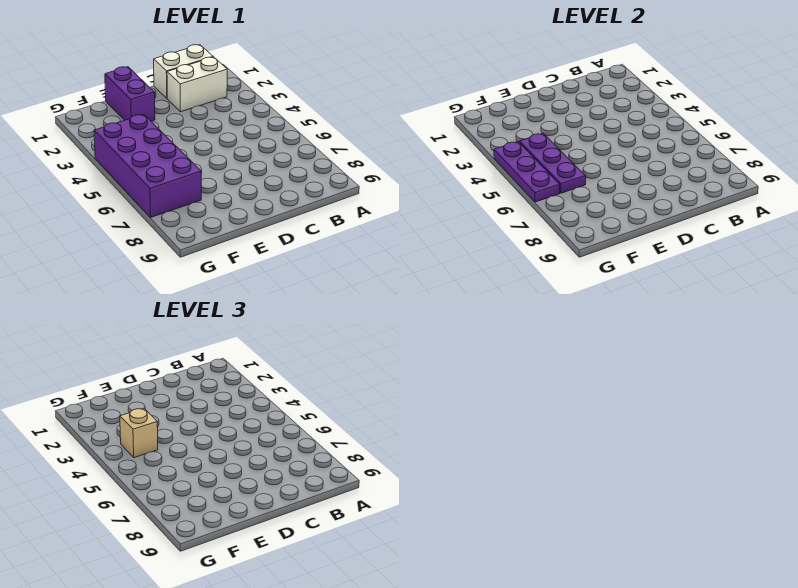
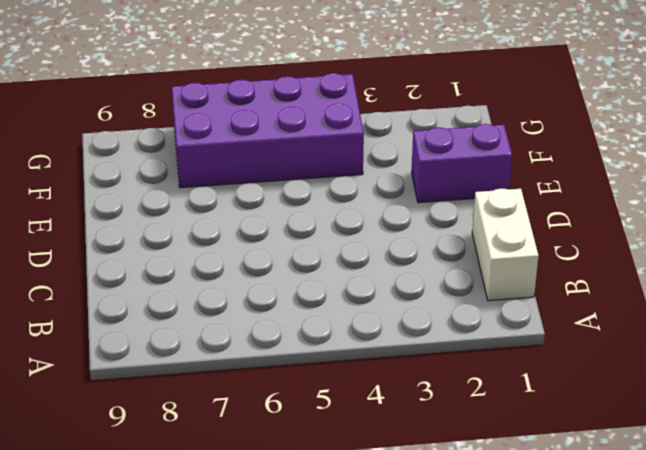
none -> white brick B2:C2 level 1
none -> purple plate F4:F6 level 2

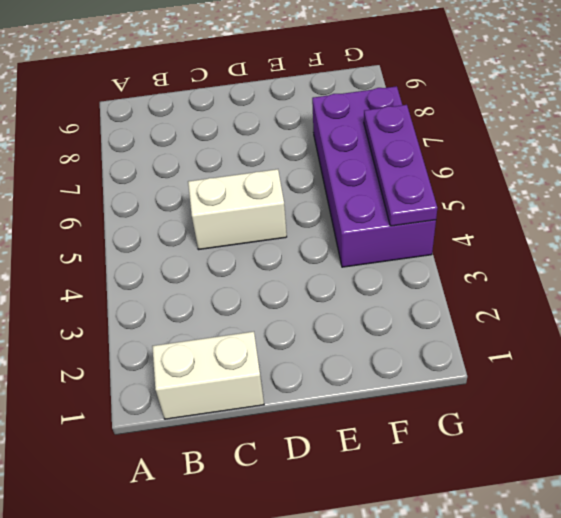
white brick C5:D5 level 1 -> white brick B2:C2 level 1
none -> purple brick E1:E2 level 1
none -> purple plate F4:F6 level 2

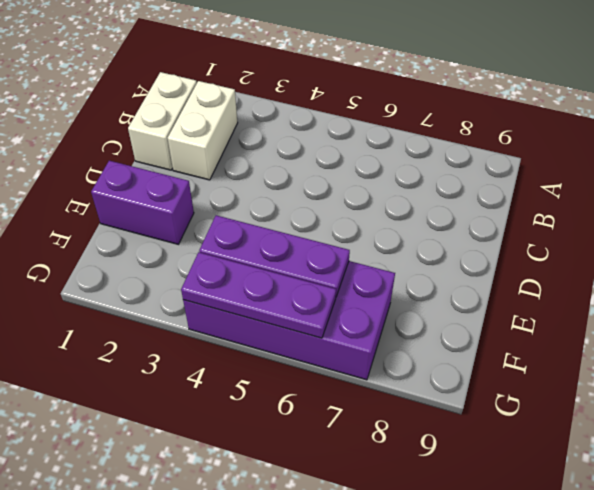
none -> tan brick F4 level 3

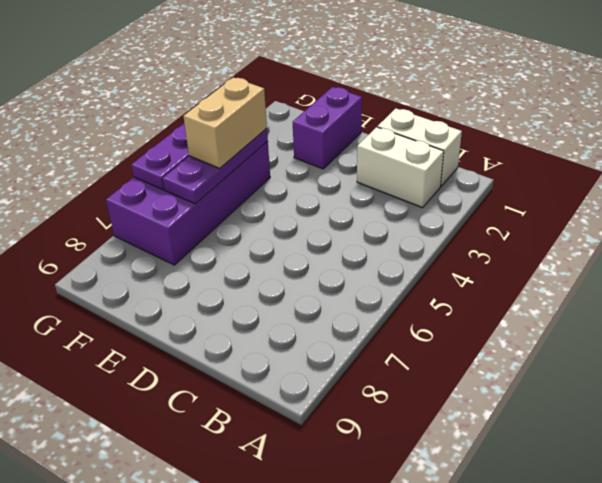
tan brick F4:F5 level 3 -> tan brick F4 level 3

